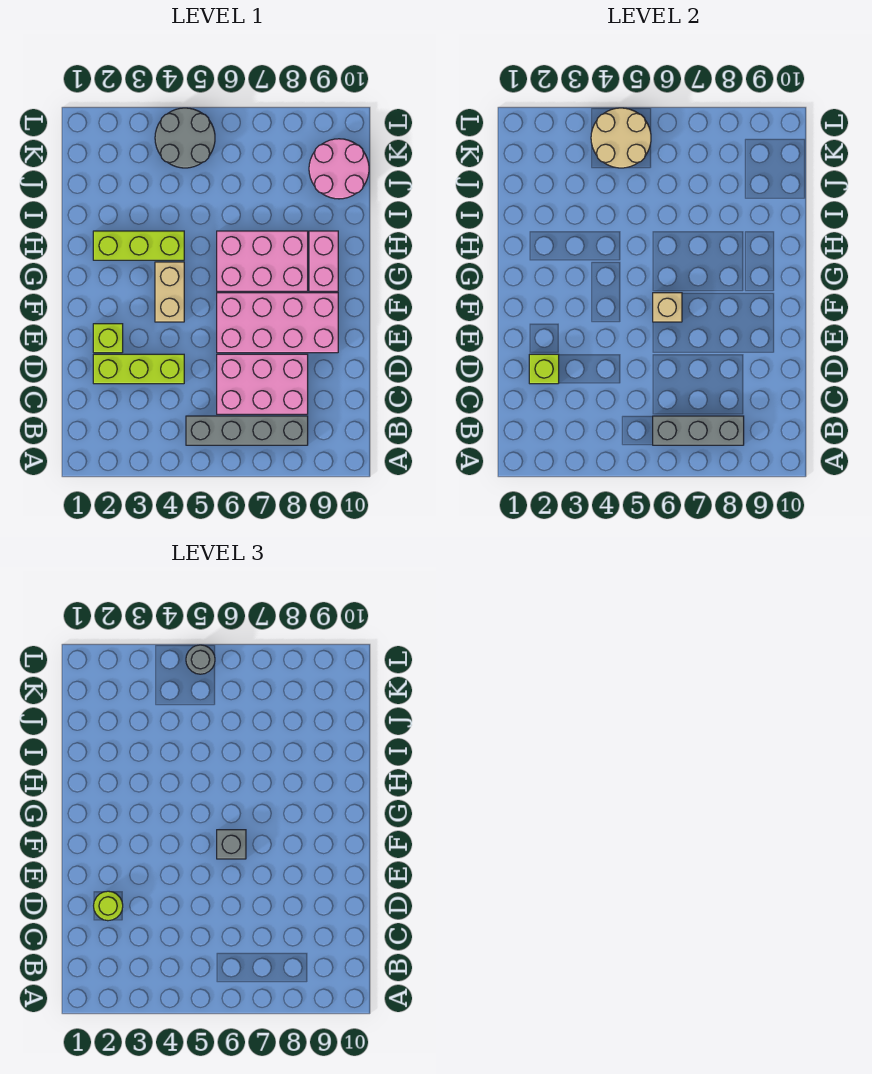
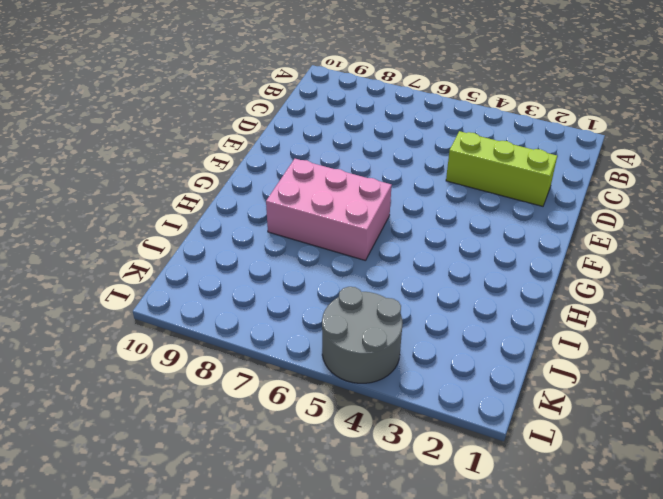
none -> grey brick B5:B8 level 1
none -> pink brick C6:D8 level 1
none -> lime brick E2 level 1

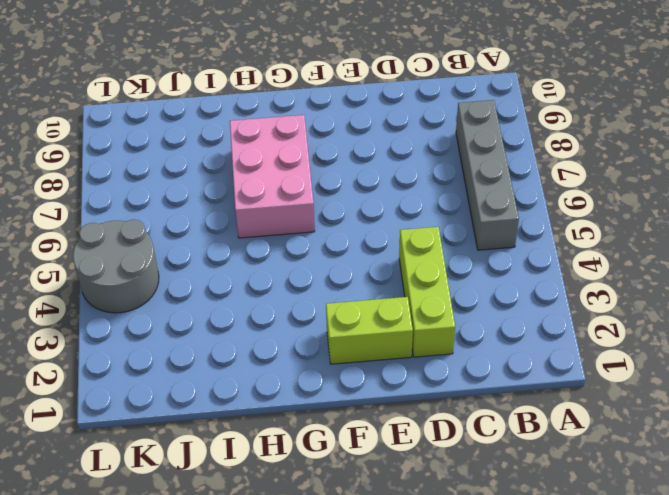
lime brick E2:F2 level 1 -> lime brick E2 level 1
none -> pink brick C6:D8 level 1
none -> pink brick E6:F9 level 1
none -> tan brick F4:G4 level 1

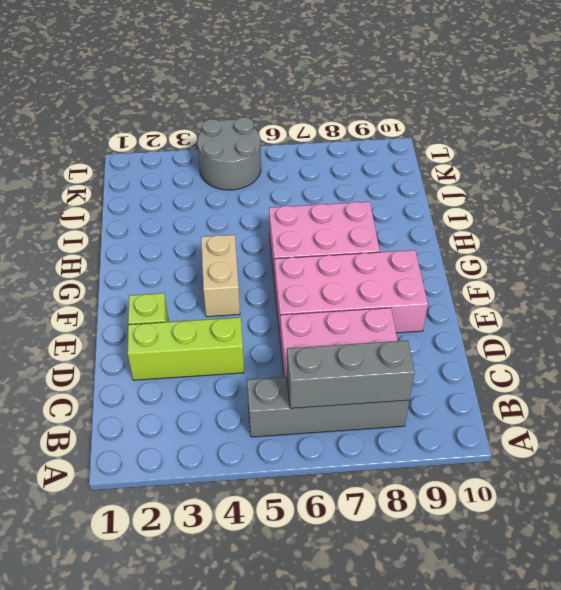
none -> pink brick G9:H9 level 1
none -> lime brick H2:H4 level 1
none -> pink round brick J9:K10 level 1

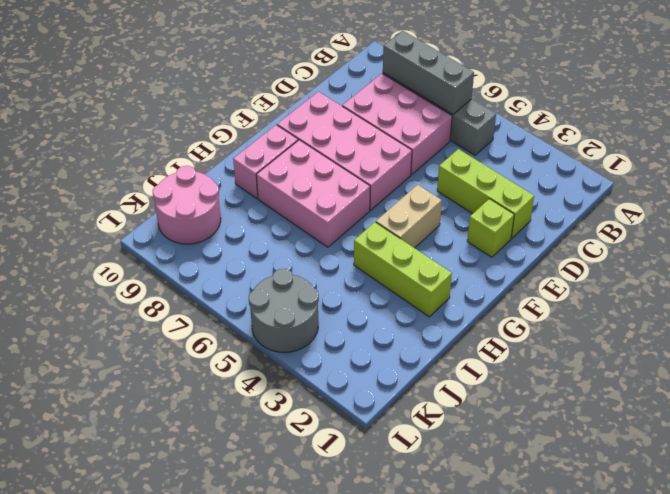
none -> lime brick D2 level 2
none -> tan brick F6 level 2
none -> tan round brick K4:L5 level 2

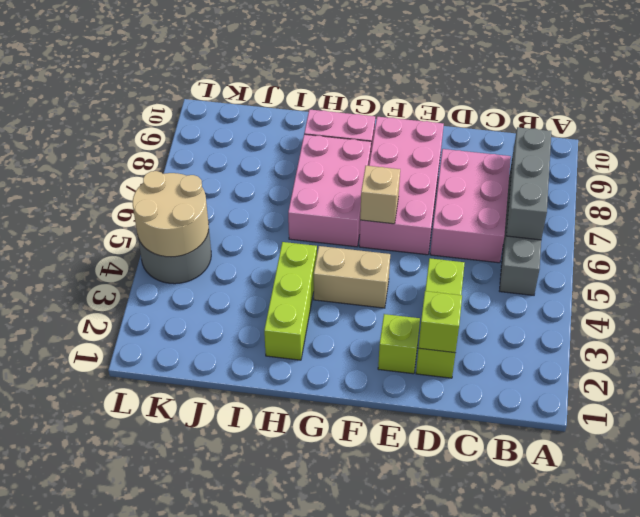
none -> pink round brick J9:K10 level 1
none -> lime round brick D2 level 3
none -> grey brick F6 level 3

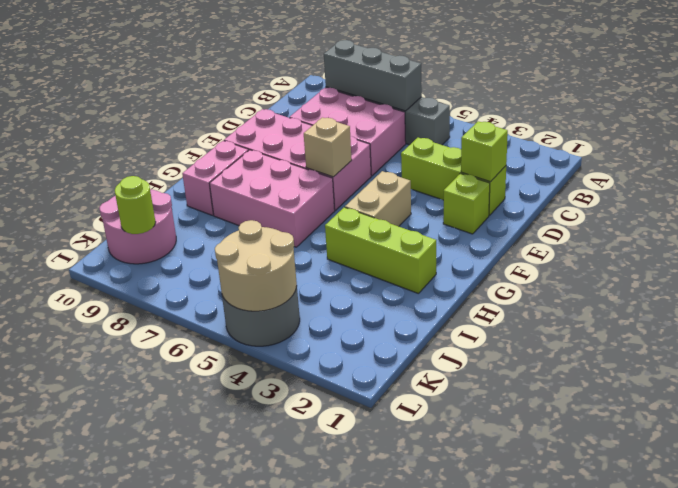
lime round brick K9 level 2 -> lime round brick D2 level 3
none -> grey brick F6 level 3
none -> grey round brick L5 level 3

